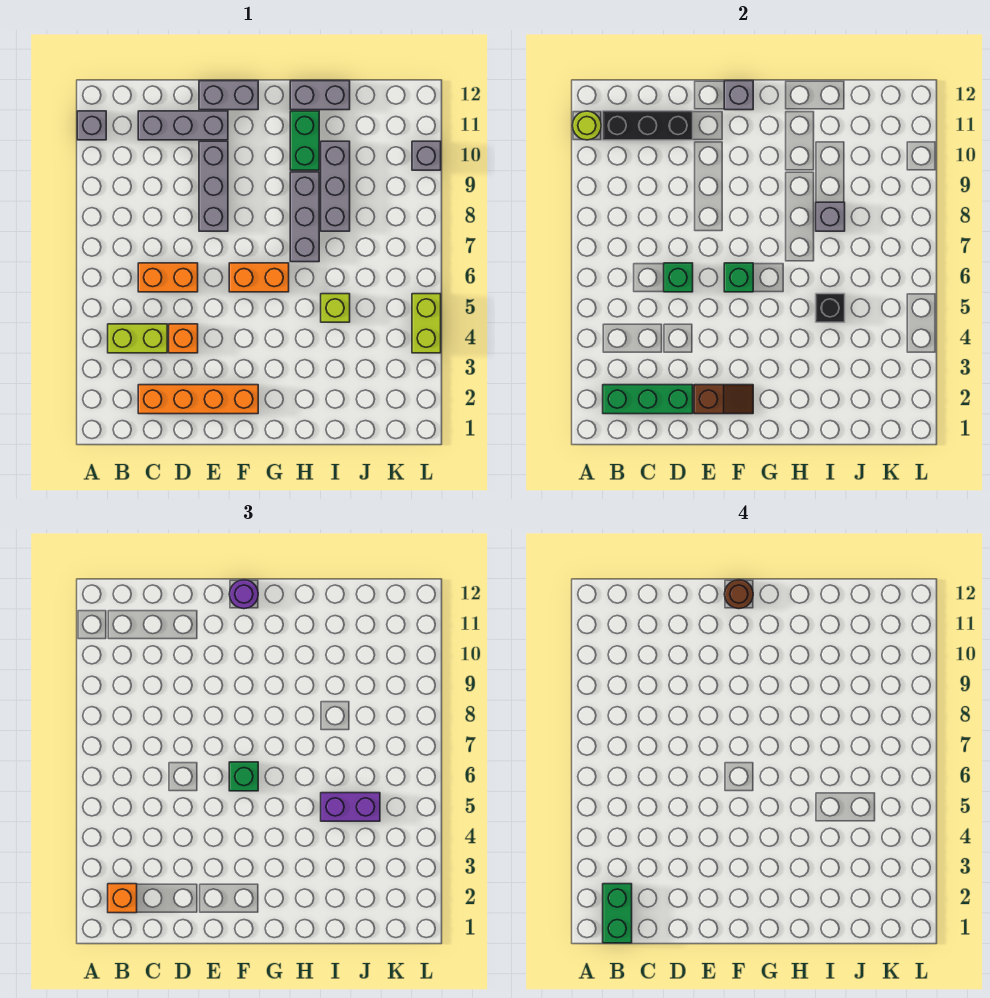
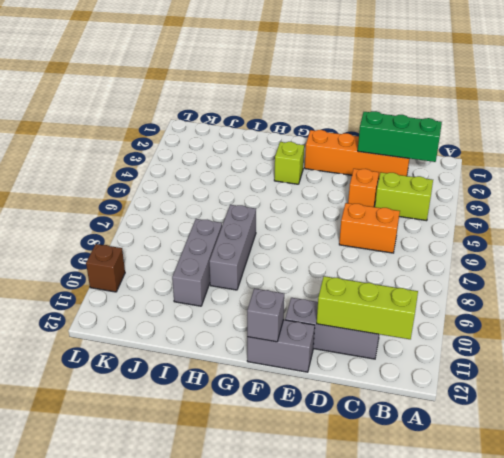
lime brick B11:D11 level 2 -> black brick B11:D11 level 2
lime brick G3 level 1 -> lime brick I5 level 1
brown brick L10 level 1 -> grey brick L10 level 1
none -> grey brick A11 level 1
none -> grey brick E8:E10 level 1
none -> orange brick F6:G6 level 1
none -> green brick H10:H11 level 1

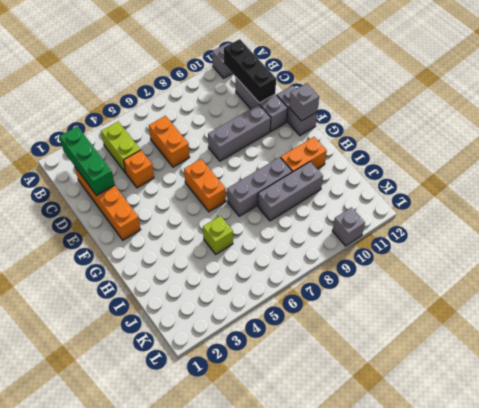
orange brick H10:H11 level 1 -> green brick H10:H11 level 1
none -> grey brick H12:I12 level 1
none -> lime brick L4:L5 level 1
none -> lime round brick A11 level 2
none -> green brick D6 level 2

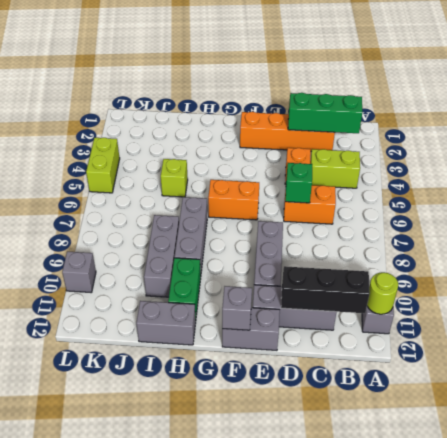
none -> brown slope E2:F2 level 2 top E
none -> green brick F6 level 2
none -> black brick I5 level 2
none -> grey brick I8 level 2

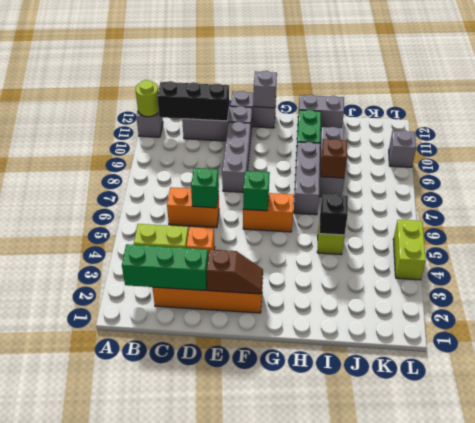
brown brick I8 level 2 -> grey brick I8 level 2
none -> orange brick B2 level 3
none -> green brick F6 level 3
none -> purple round brick F12 level 3
none -> purple brick I5:J5 level 3

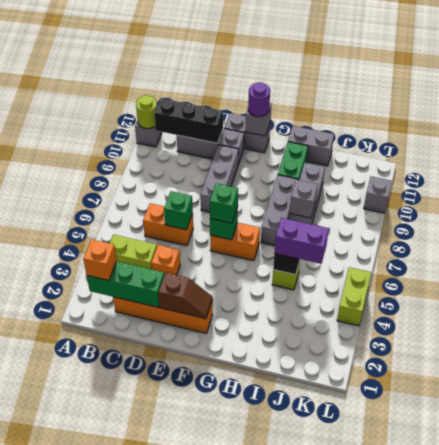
none -> green brick B1:B2 level 4
none -> brown round brick F12 level 4

